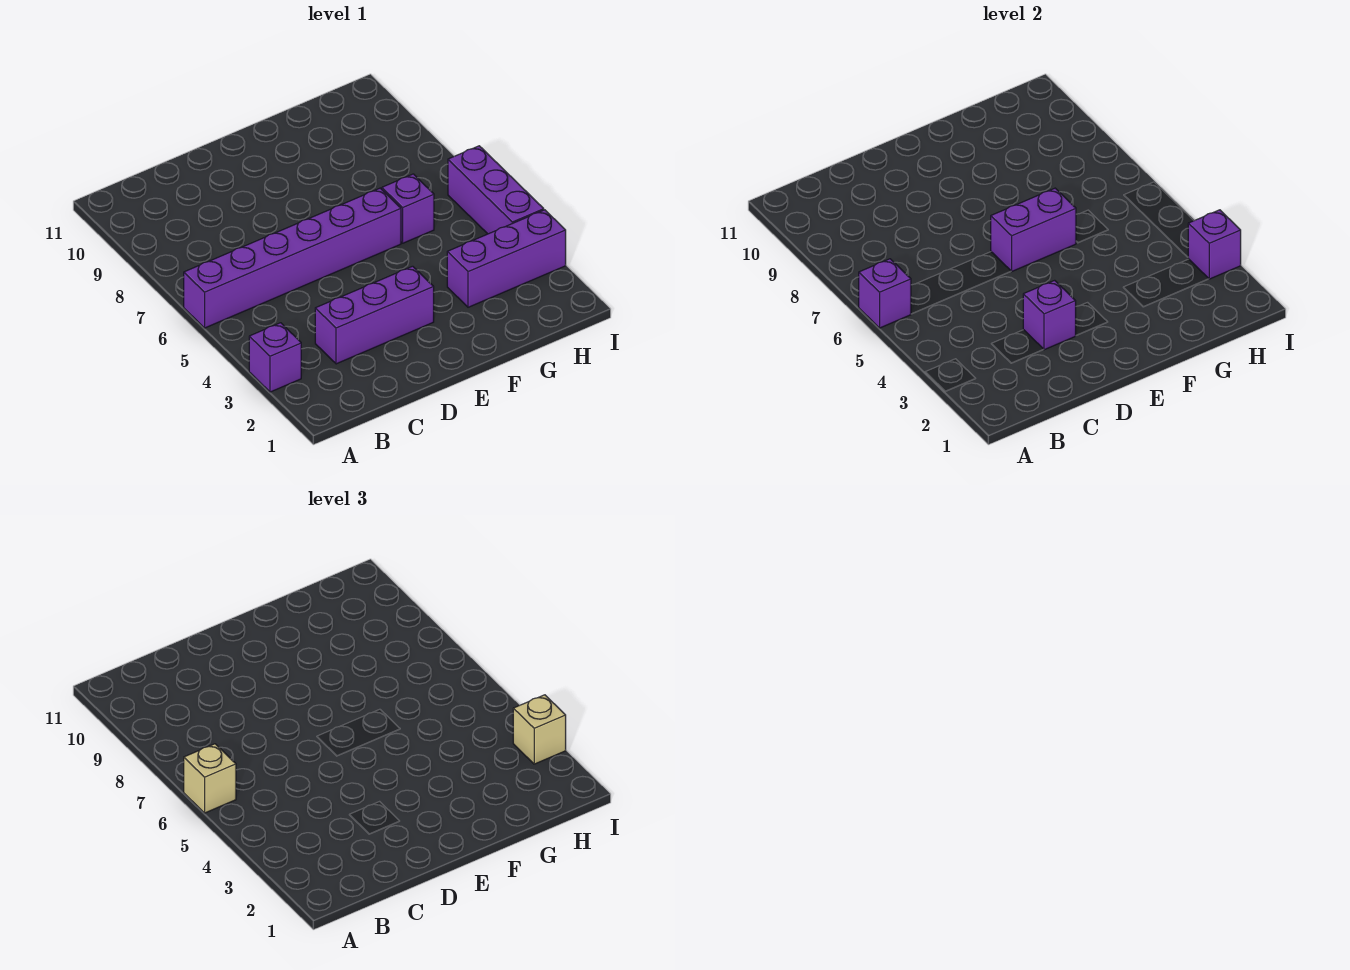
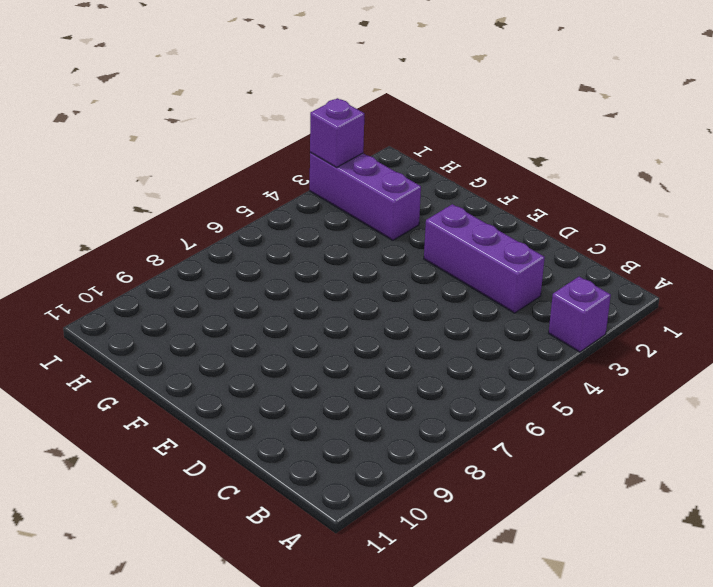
none -> purple brick A6:F6 level 1
none -> purple brick G6 level 1
none -> purple brick I4:I6 level 1

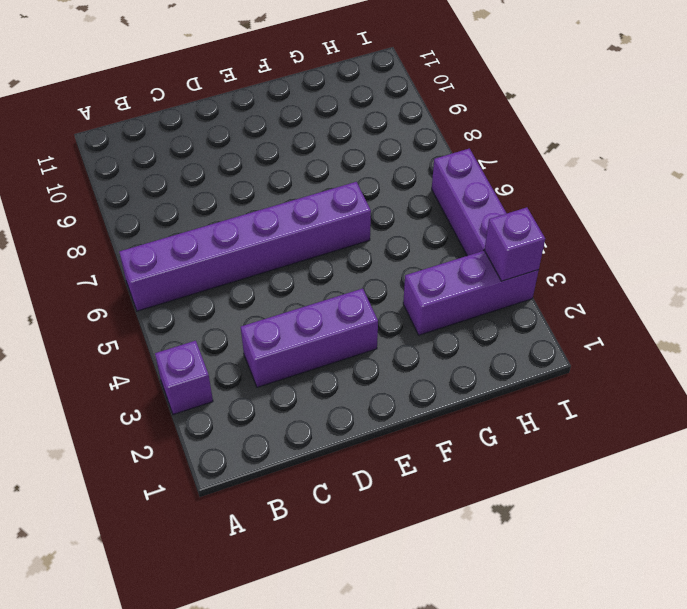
none -> purple brick G6 level 1
none -> purple brick A6 level 2
none -> purple brick D3 level 2

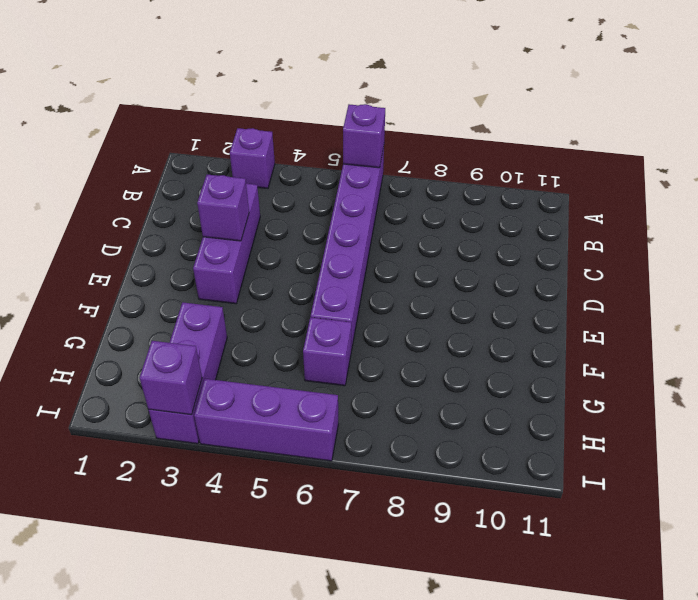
none -> purple brick E6:F6 level 2
none -> tan brick A6 level 3
none -> tan brick I3 level 3

